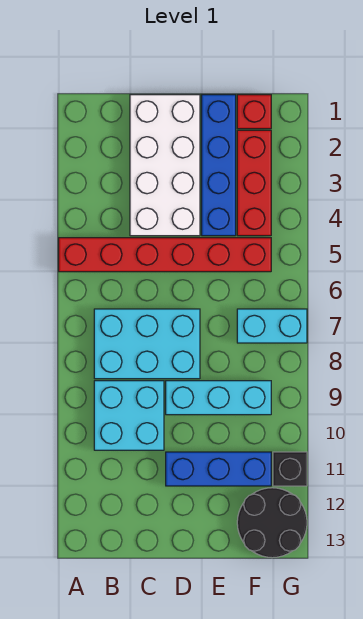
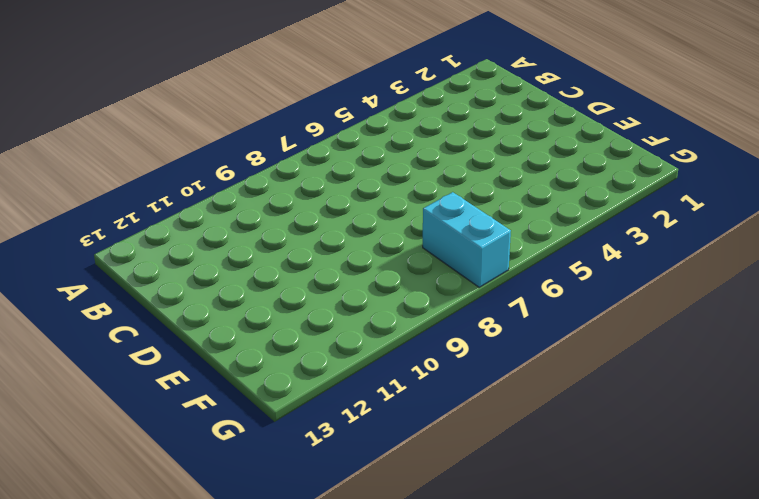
none -> red brick A5:F5 level 1
none -> cyan brick B7:D8 level 1
none -> cyan brick B9:C10 level 1

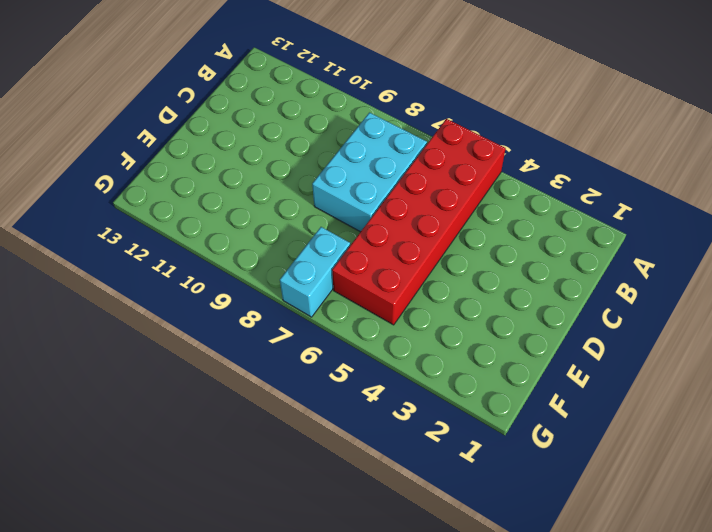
red brick A5:F6 level 1 -> red brick A5:F5 level 1
none -> cyan brick B9:C10 level 1
none -> white brick C1:D4 level 1
none -> cyan brick D9:F9 level 1

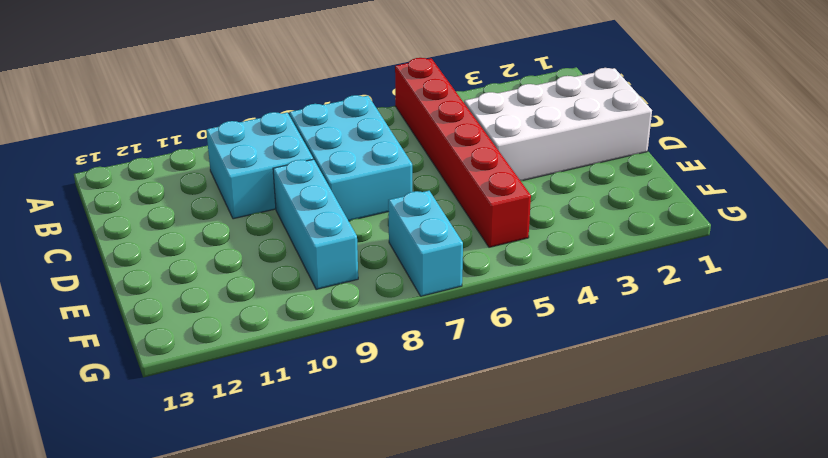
none -> blue brick D11:F11 level 1
none -> blue brick E1:E4 level 1
none -> red brick F1 level 1

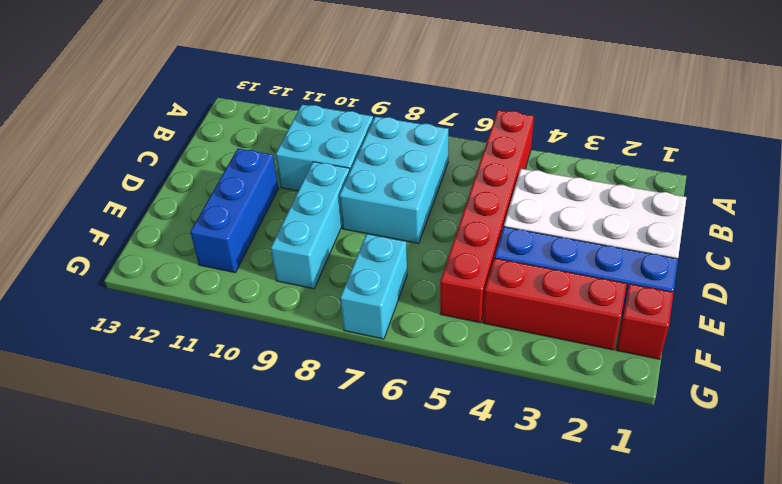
none -> black round brick F12:G13 level 1
none -> black brick G11 level 1

